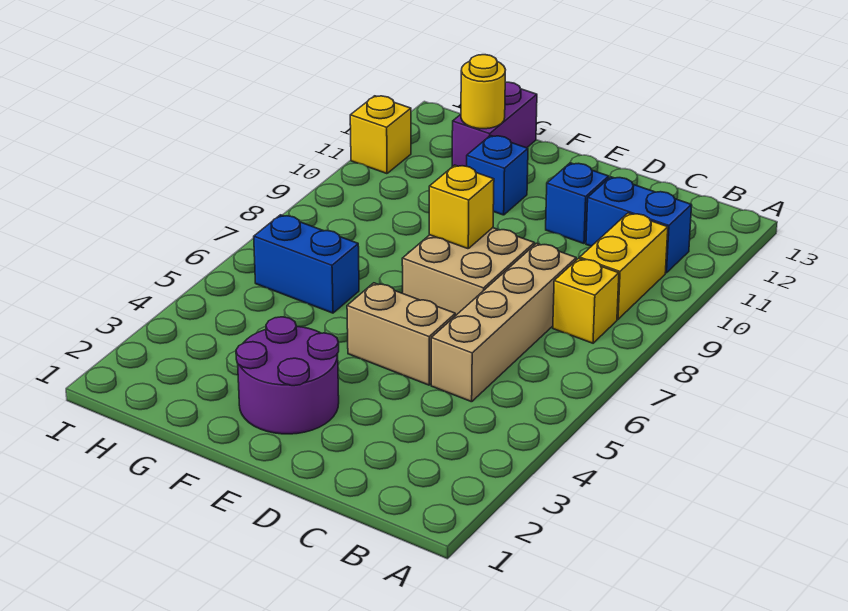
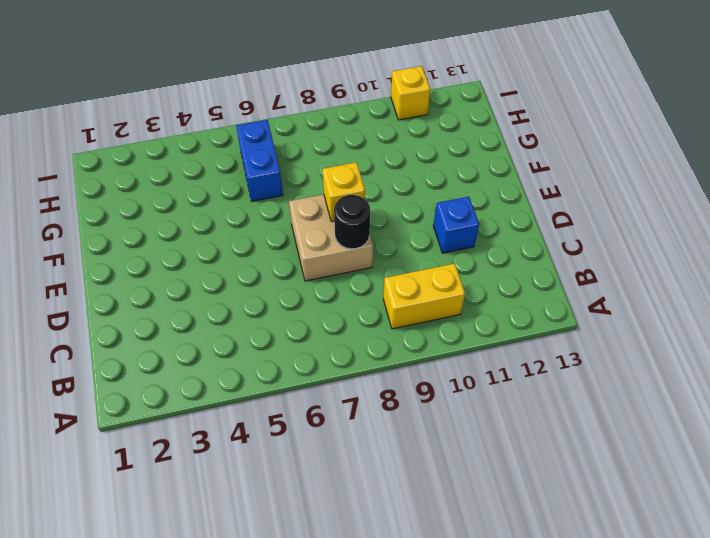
black round brick D8 level 2 -> none
none -> yellow brick B8 level 1
none -> blue brick B11:C11 level 1
none -> tan brick C5:C8 level 1

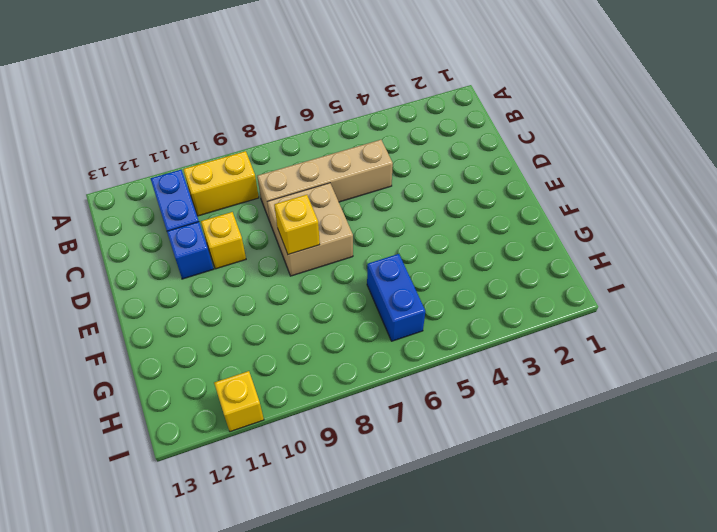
yellow brick D10 level 1 -> yellow brick B8 level 1
none -> tan brick D5:E5 level 1
none -> purple round brick E2:F3 level 1
none -> blue brick F11 level 1

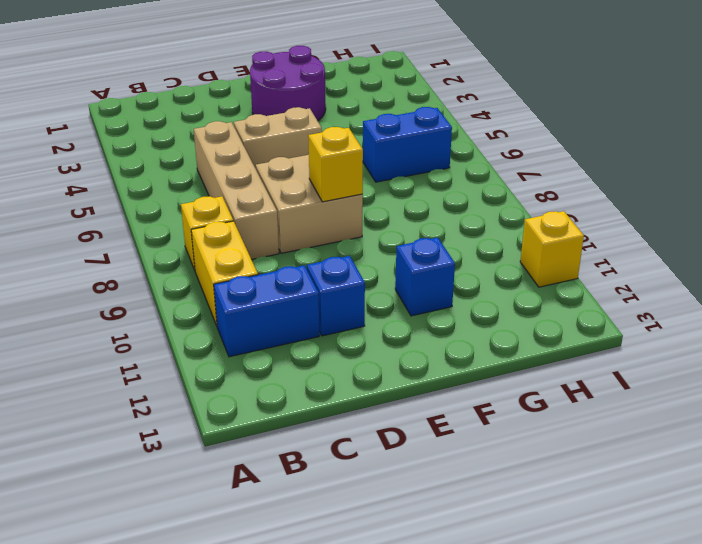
none -> purple brick G12:G13 level 1
none -> yellow round brick G12 level 2

